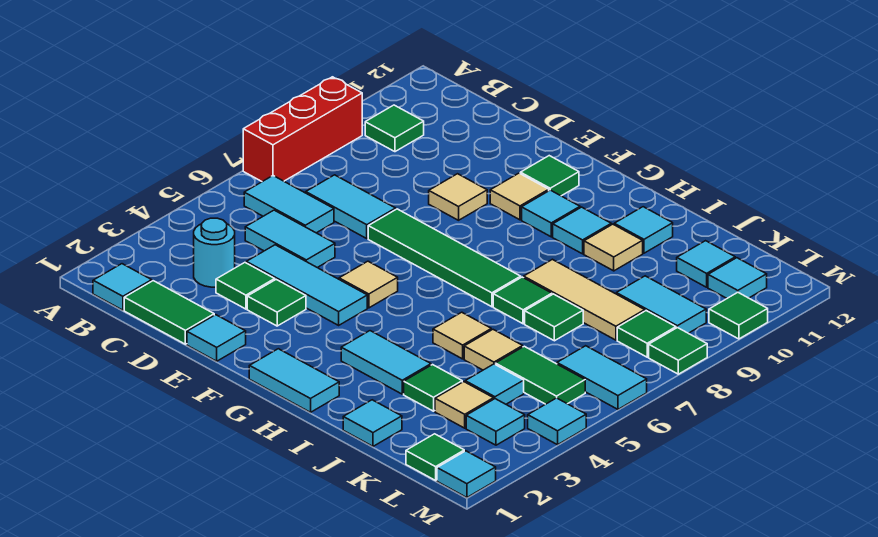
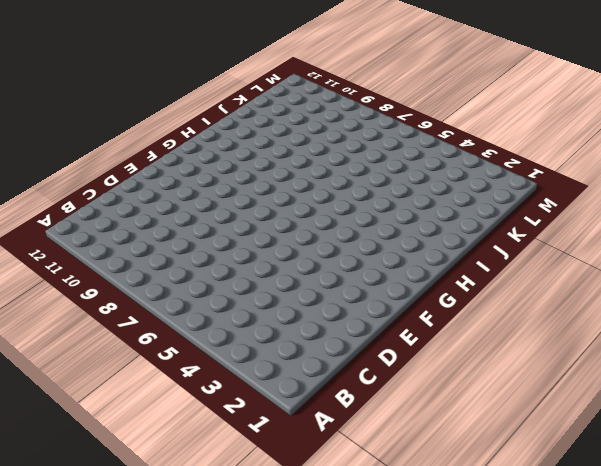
none -> red brick A7:A9 level 1
none -> cyan tile B1 level 1
none -> cyan tile B6:C6 level 1
none -> green tile B10 level 1

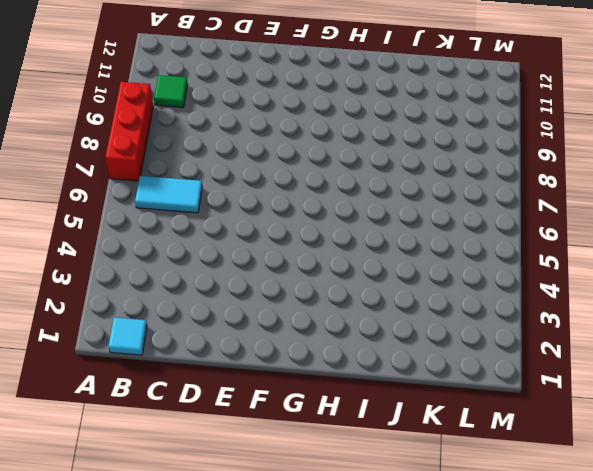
none -> green tile C1:D1 level 1
none -> cyan round brick C3 level 1
none -> cyan tile C5:D5 level 1
none -> cyan tile C7:D7 level 1

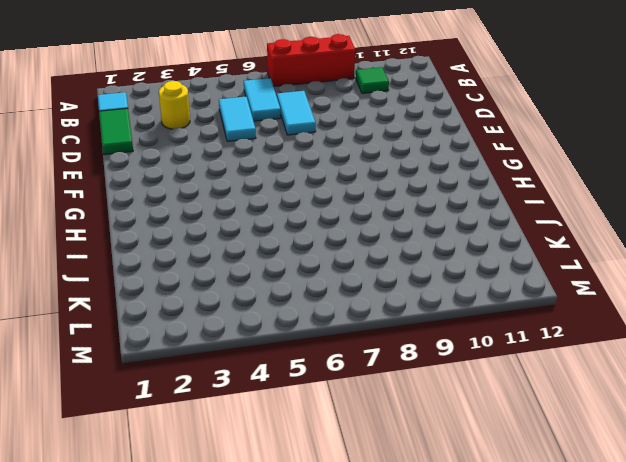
yellow round brick C3 level 1 -> cyan round brick C3 level 1
none -> green tile D3 level 1
none -> cyan tile D4:F4 level 1
none -> cyan tile E1 level 1
none -> green tile E3 level 1

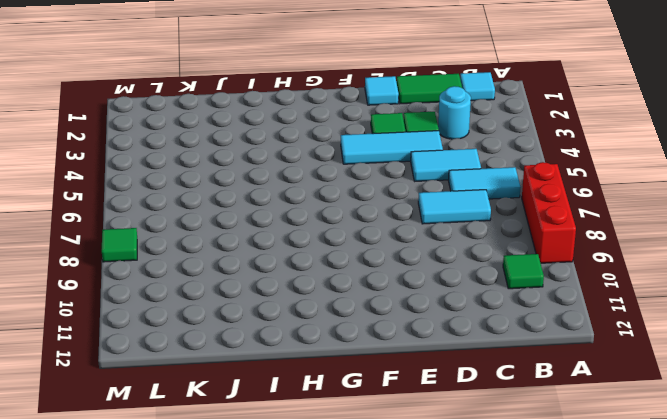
none -> green tile E7:H7 level 1
none -> tan tile E9 level 1
none -> tan tile F5 level 1
none -> tan tile F10 level 1

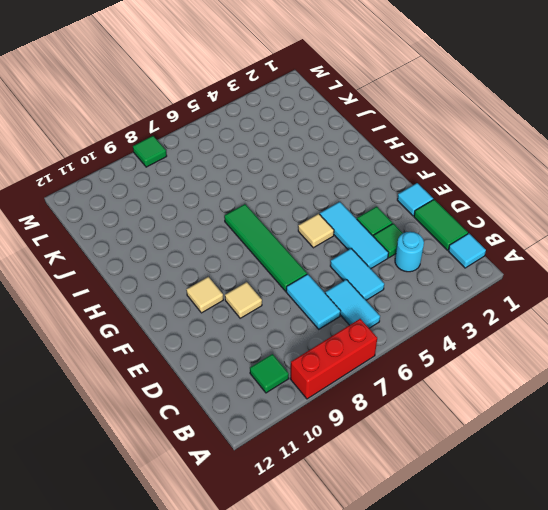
none -> green tile F11 level 1
none -> cyan tile G1:H1 level 1
none -> cyan tile G10 level 1
none -> cyan tile H3:I3 level 1

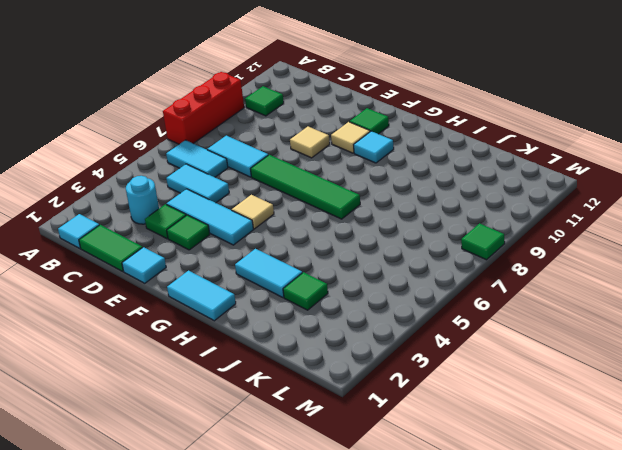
none -> cyan tile H10 level 1
none -> tan tile I5 level 1
none -> green tile I7 level 1
none -> tan tile I8:K8 level 1

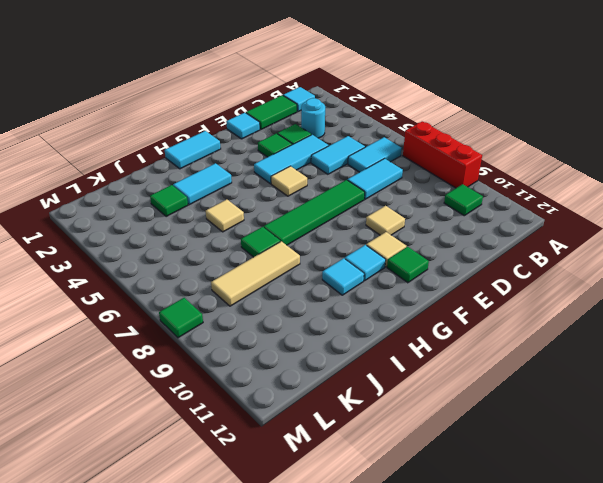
none -> tan tile I10 level 1
none -> cyan tile I11 level 1
none -> cyan tile J1 level 1
none -> tan tile J5 level 1

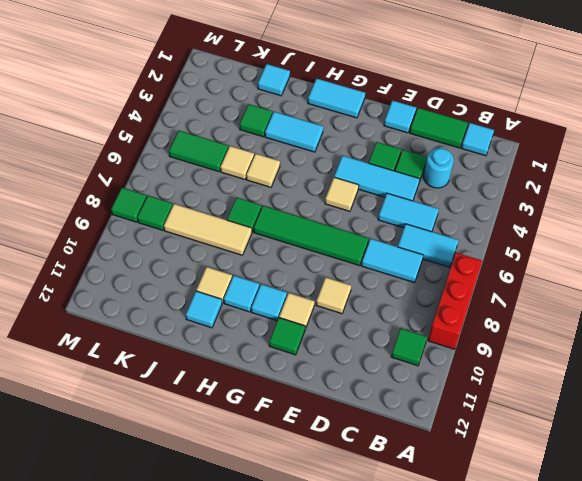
none -> green tile J7 level 1
none -> tan tile K3 level 1
none -> cyan tile K4 level 1
none -> cyan tile K9:L9 level 1

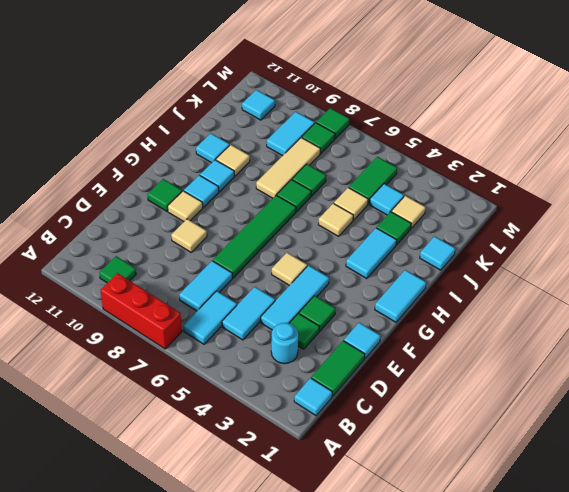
none -> cyan tile K11 level 1
none -> green tile L1 level 1
none -> cyan tile L3 level 1
none -> cyan tile L6:M6 level 1

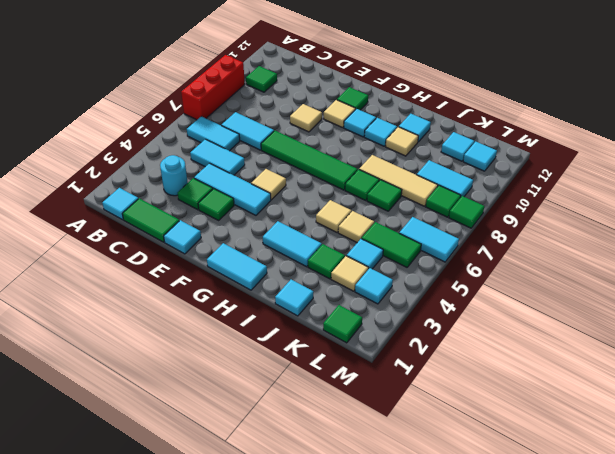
none -> cyan tile M1 level 1
none -> cyan tile M4 level 1
none -> green tile M10 level 1

